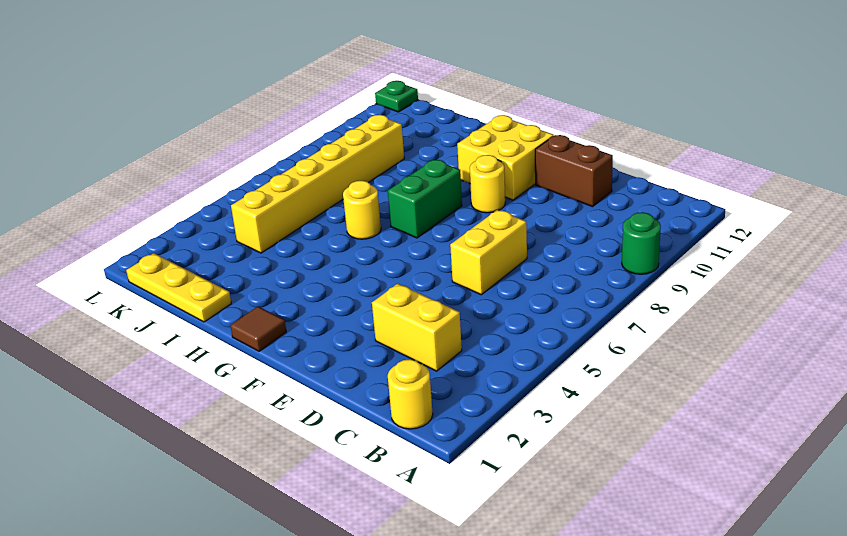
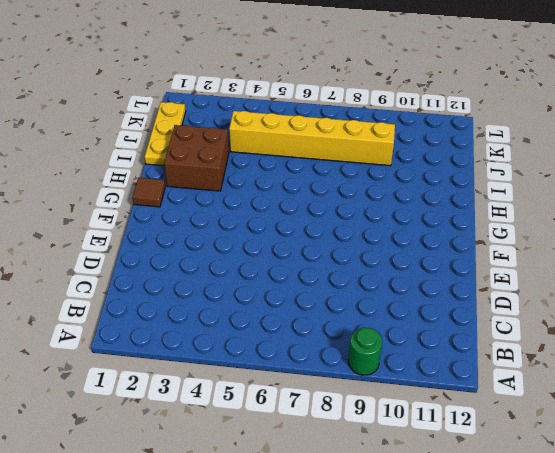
brown brick H2:I3 level 1 -> none
none -> yellow round brick B1 level 1
none -> yellow brick C3:D3 level 1
none -> yellow brick D6:D7 level 1

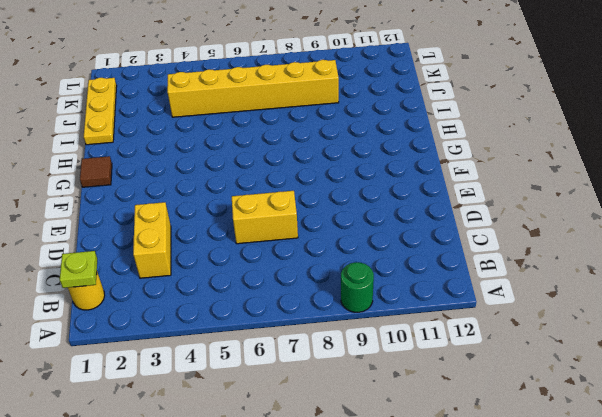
lime plate B1 level 2 -> none
none -> brown brick D11:E11 level 1
none -> yellow round brick F9 level 1
none -> yellow brick F10:G11 level 1

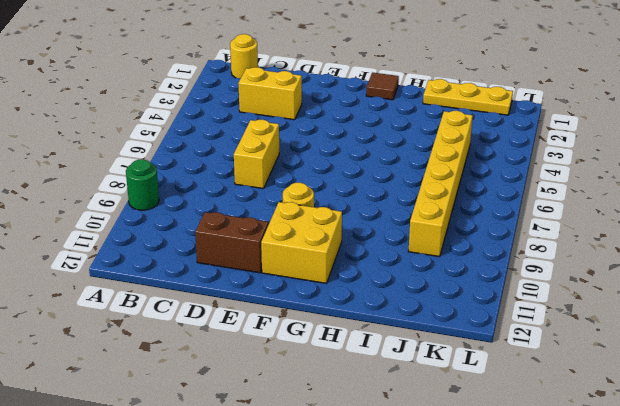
none -> green brick G7:G8 level 1
none -> yellow round brick H6 level 1
none -> green plate L12 level 1

